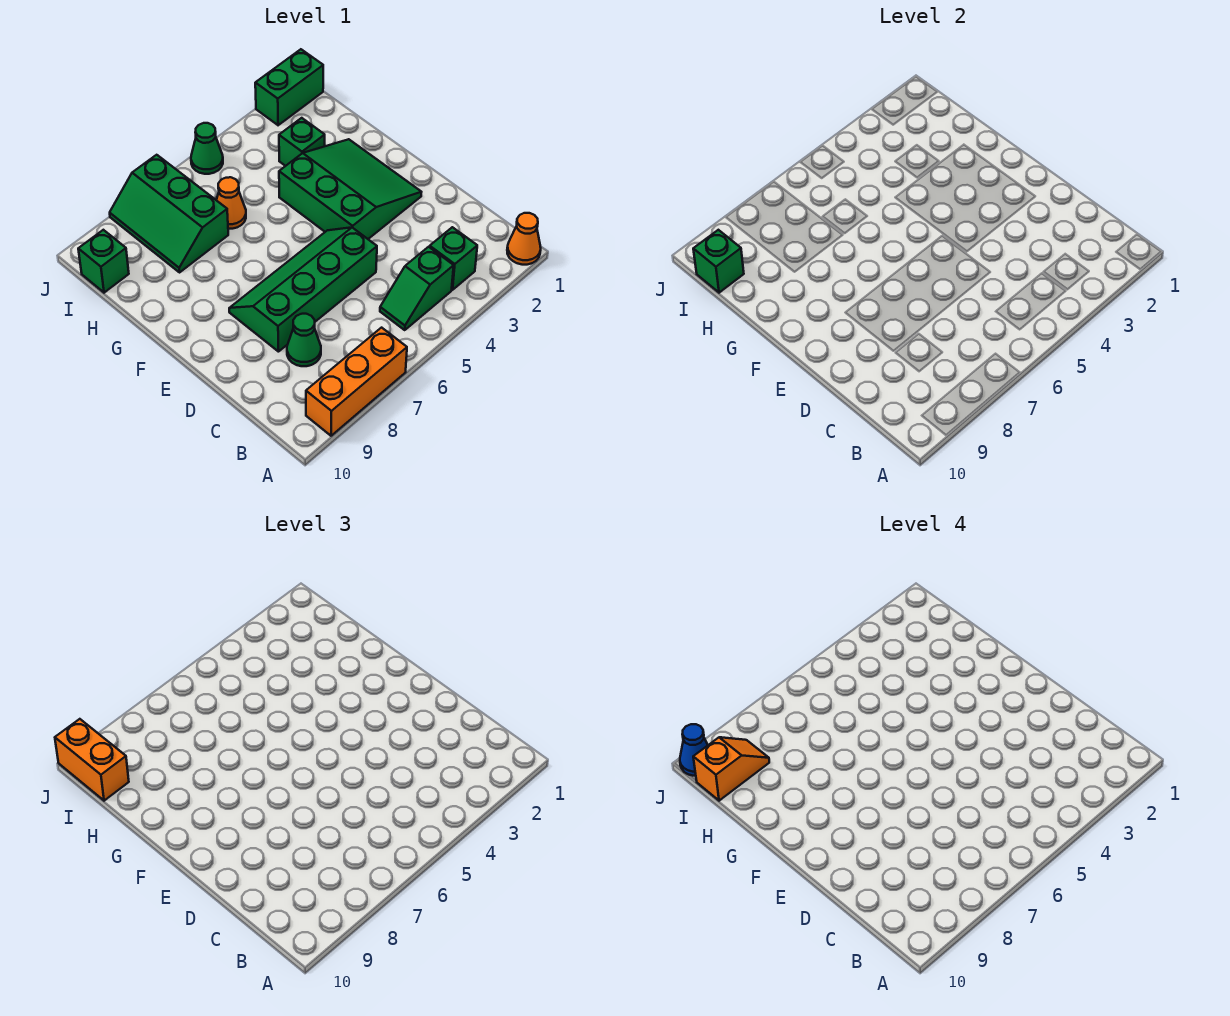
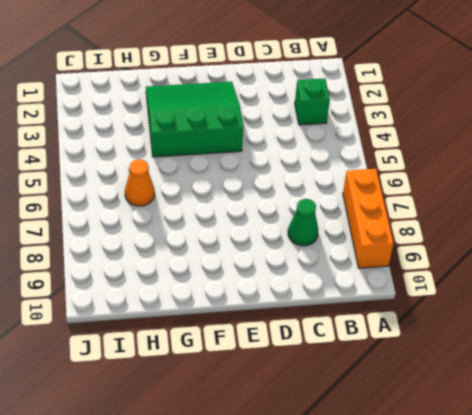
none -> orange cone A1 level 1
none -> green slope B4:B5 level 1 top 4
none -> green slope D5:E8 level 1 top D

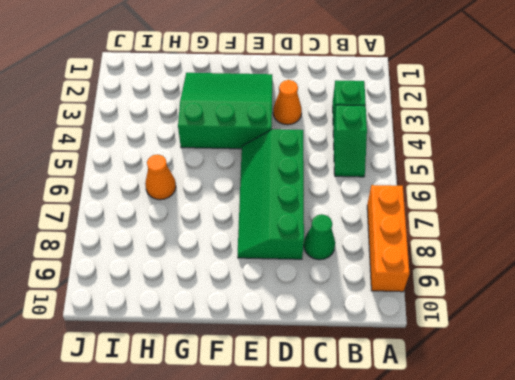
orange cone D3 level 1 -> orange cone A1 level 1
none -> green brick H3 level 1
none -> green slope H7:J8 level 1 top 7
none -> green brick I10 level 1

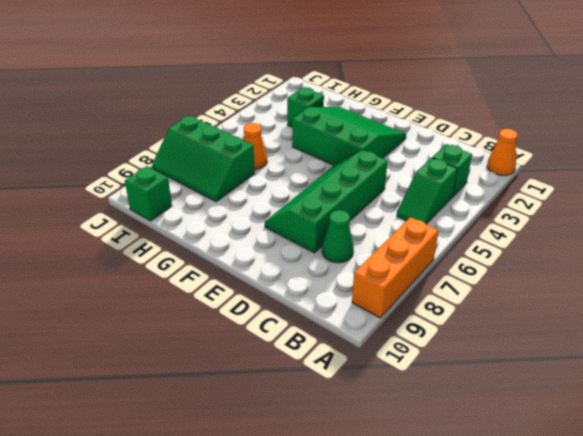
none -> green brick J1:J2 level 1
none -> green cone J5 level 1
none -> green brick I10 level 2

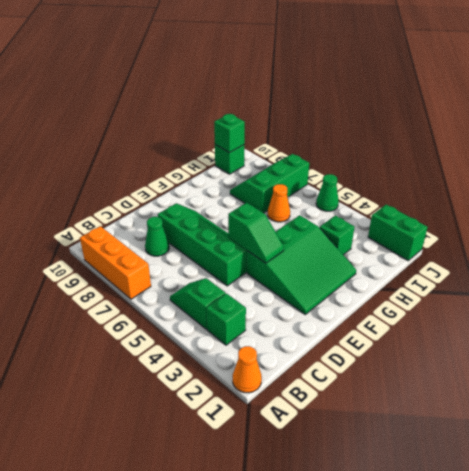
green slope E4:E5 level 2 top 5 -> none
none -> orange brick I10:J10 level 3
none -> orange slope I9:I10 level 4 top 10
none -> blue cone J10 level 4

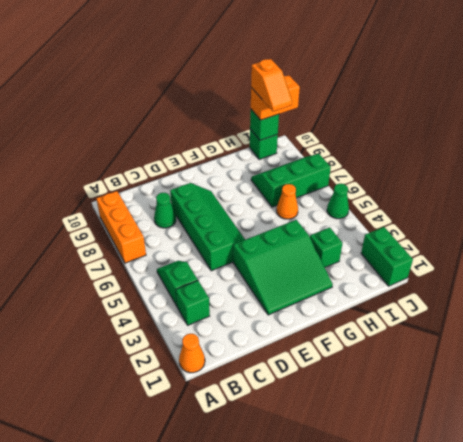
none -> blue cone J10 level 4

